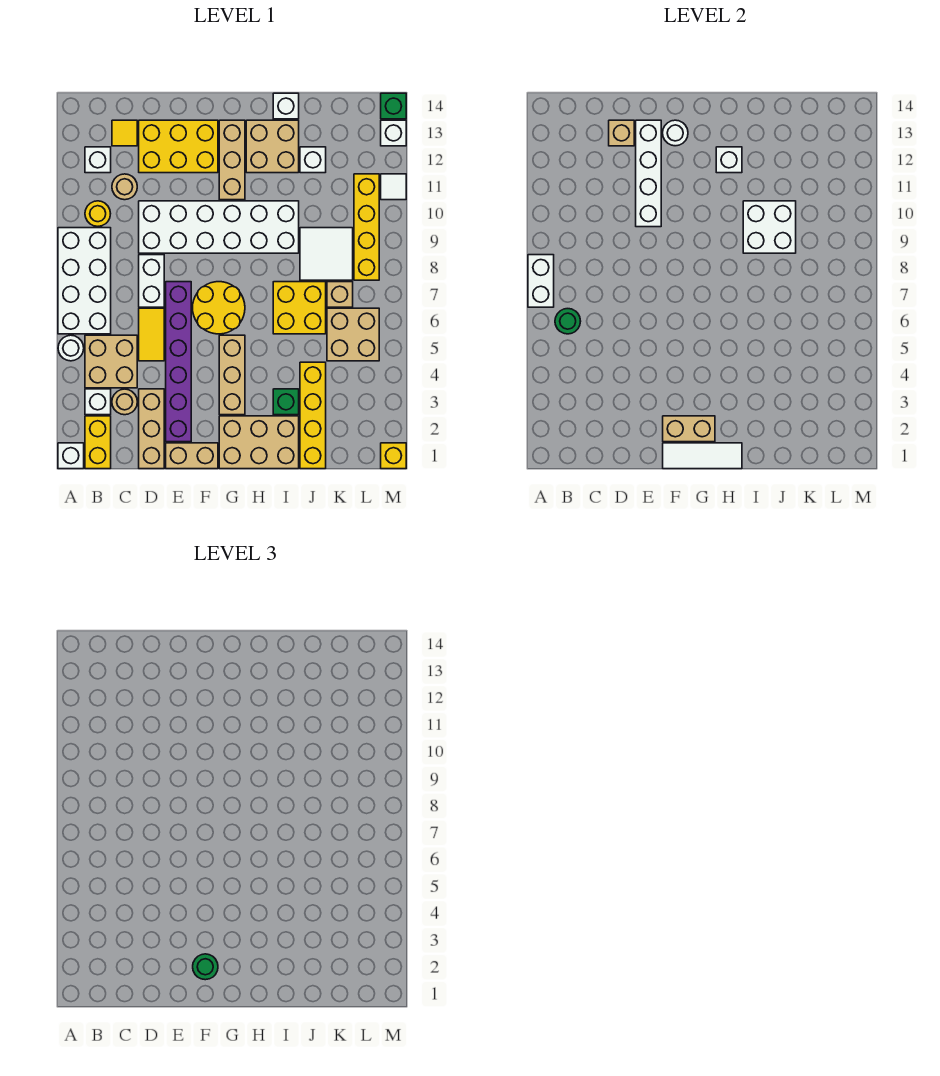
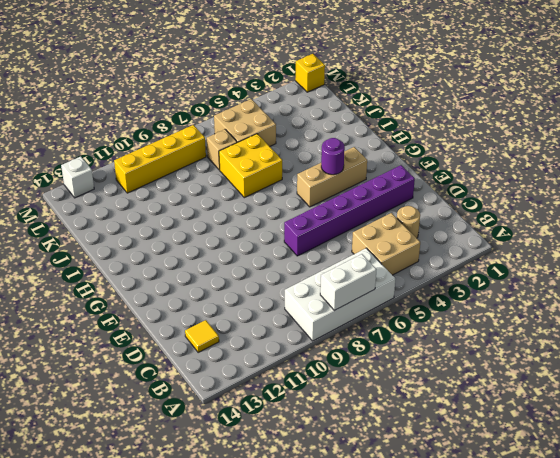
purple round brick G4 level 2 -> none
none -> white brick A1 level 1
none -> white round brick A5 level 1
none -> yellow brick B1:B2 level 1
none -> white brick B3 level 1

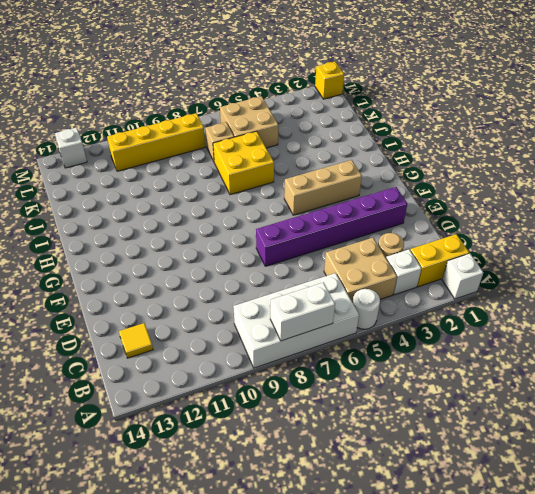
none -> yellow round brick B10 level 1
none -> white brick B12 level 1
none -> tan round brick C11 level 1
none -> tan brick D1:D3 level 1

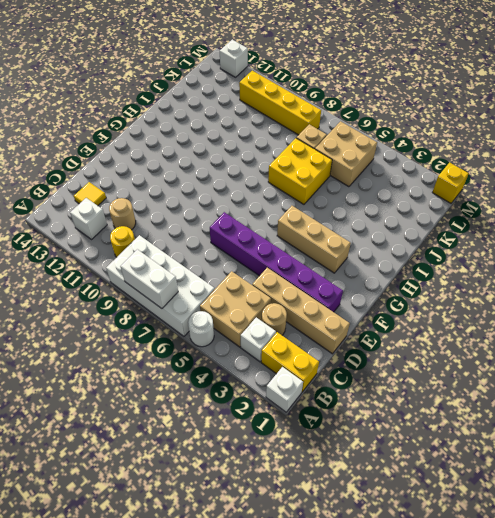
tan brick D1:D4 level 1 -> tan brick D1:D3 level 1
none -> yellow tile D5:D6 level 1
none -> white brick D7:D8 level 1
none -> white brick D9:I10 level 1
none -> yellow brick D12:F13 level 1

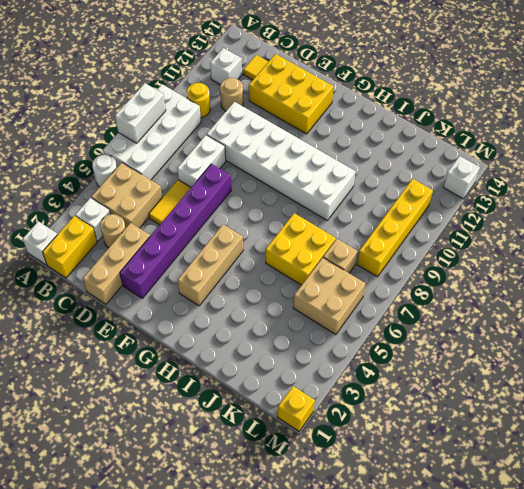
none -> tan brick E1:F1 level 1
none -> yellow round brick F6:G7 level 1
none -> tan brick G1:I2 level 1
none -> tan brick G11:G13 level 1

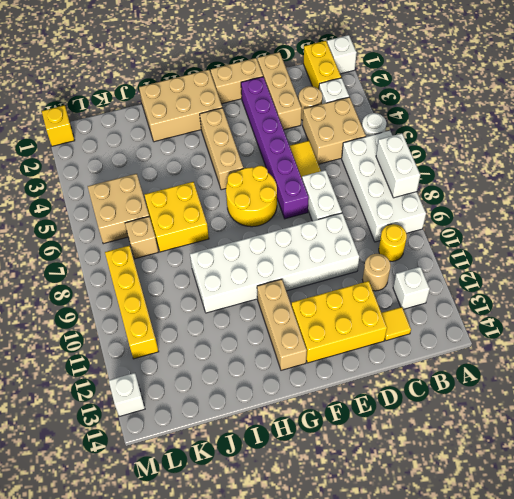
none -> tan brick H12:I13 level 1
none -> green brick I3 level 1
none -> white brick I14 level 1
none -> yellow brick J1:J4 level 1

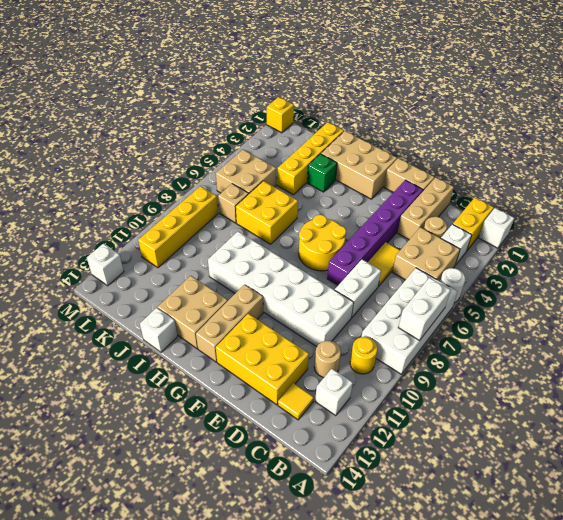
none -> tan brick G3:G5 level 1
none -> white tile J8:K9 level 1
none -> white brick J12 level 1
none -> white tile M11 level 1

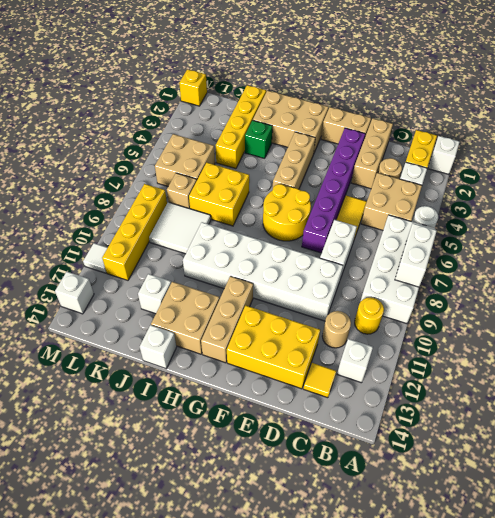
none -> green brick M14 level 1
none -> green round brick B6 level 2
none -> tan brick D13 level 2
none -> white brick E10:E13 level 2

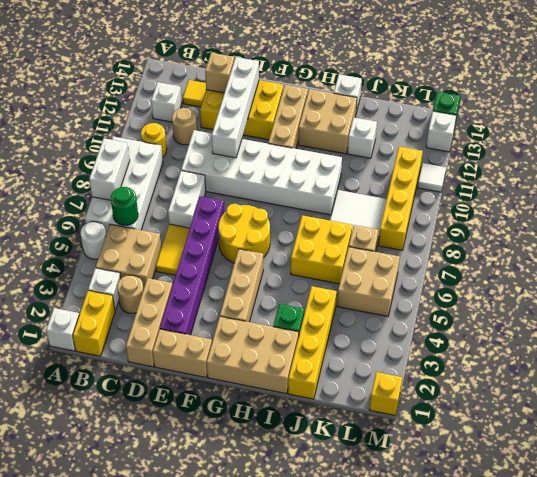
none -> white tile F1:H1 level 2
none -> tan brick F2:G2 level 2
none -> white round brick F13 level 2
none -> white brick H12 level 2

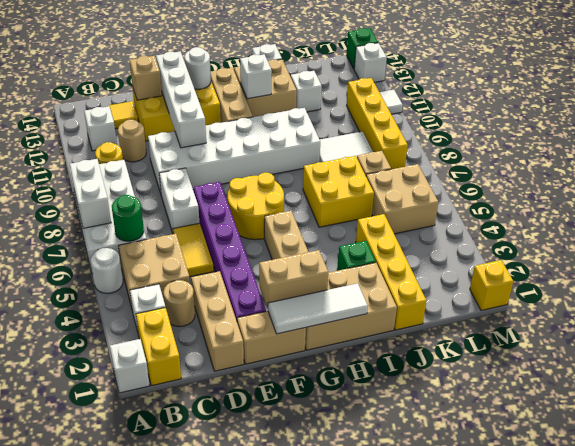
none -> white brick I9:J10 level 2
none -> green round brick F2 level 3

